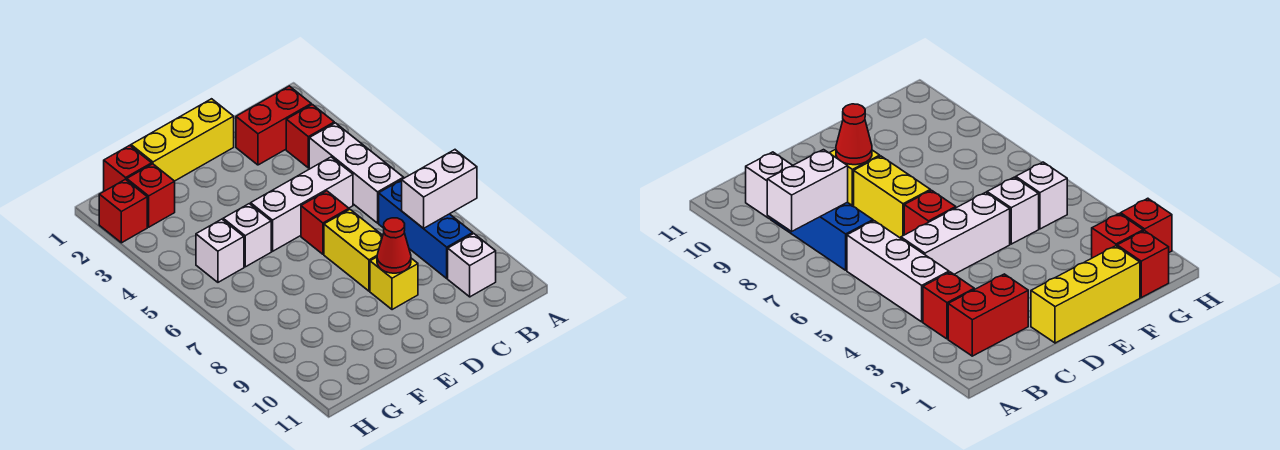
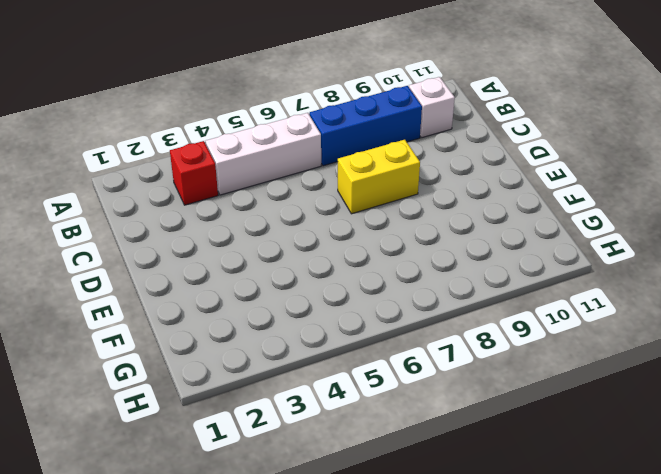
none -> red brick B2:C2 level 1
none -> white brick C5:E5 level 1
none -> yellow brick D1:F1 level 1

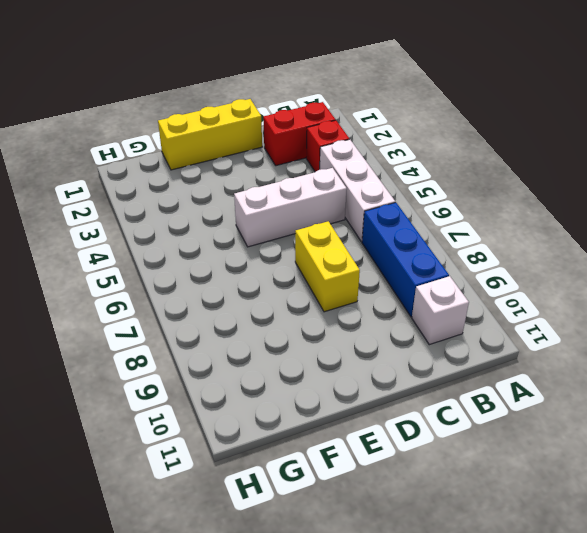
none -> red brick D6 level 1
none -> yellow brick D9 level 1
none -> white brick F5 level 1

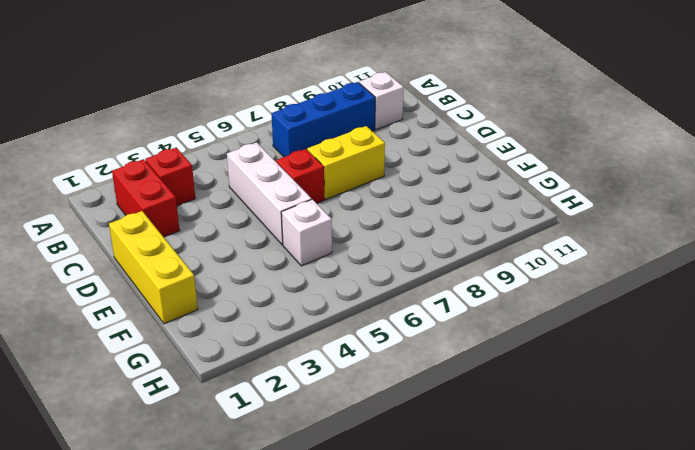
none -> white brick B4:B6 level 1
none -> yellow brick D9 level 1
none -> red brick G1 level 1

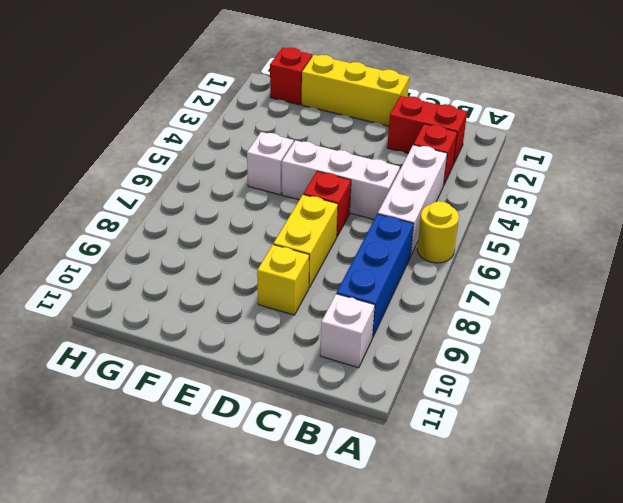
yellow round brick A6 level 1 -> none
none -> red brick G2 level 1
none -> white brick G5 level 1
none -> red brick H2 level 1

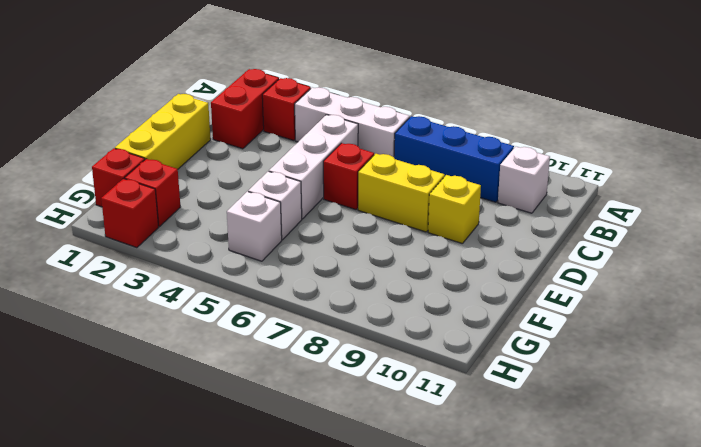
none -> white brick A8:B8 level 2
none -> red cone D9 level 2

